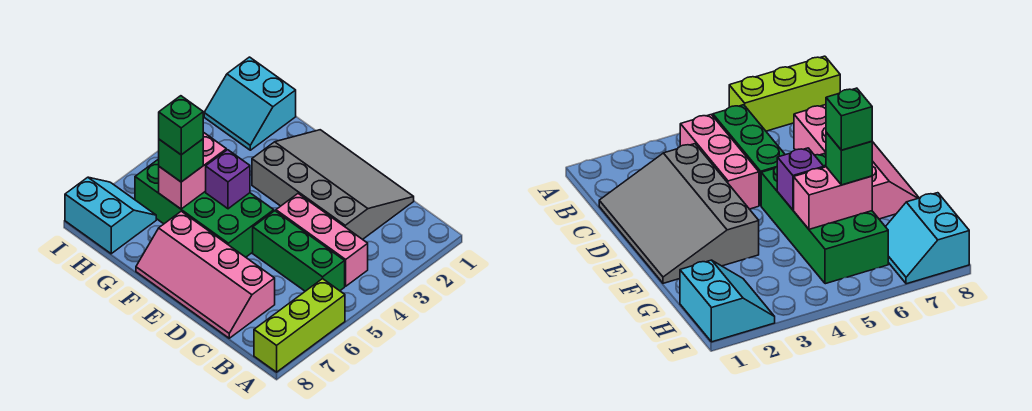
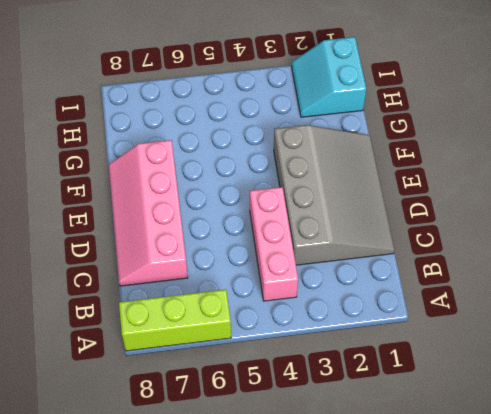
none -> green brick B5:D5 level 1
none -> green brick E5:H6 level 1
none -> cyan slope H7:I8 level 1 top 8

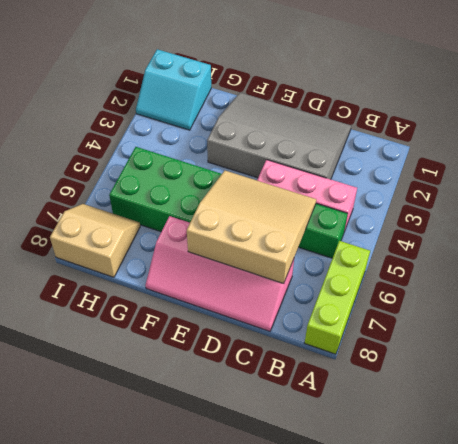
tan slope C5:E7 level 2 top 7 -> none
tan slope H7:I8 level 1 top 8 -> cyan slope H7:I8 level 1 top 8
none -> purple brick F5 level 2
none -> pink brick G5:G6 level 2
none -> green brick G6 level 3

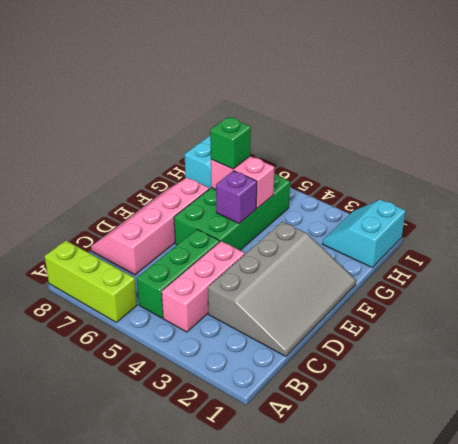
none -> green brick G6 level 4

